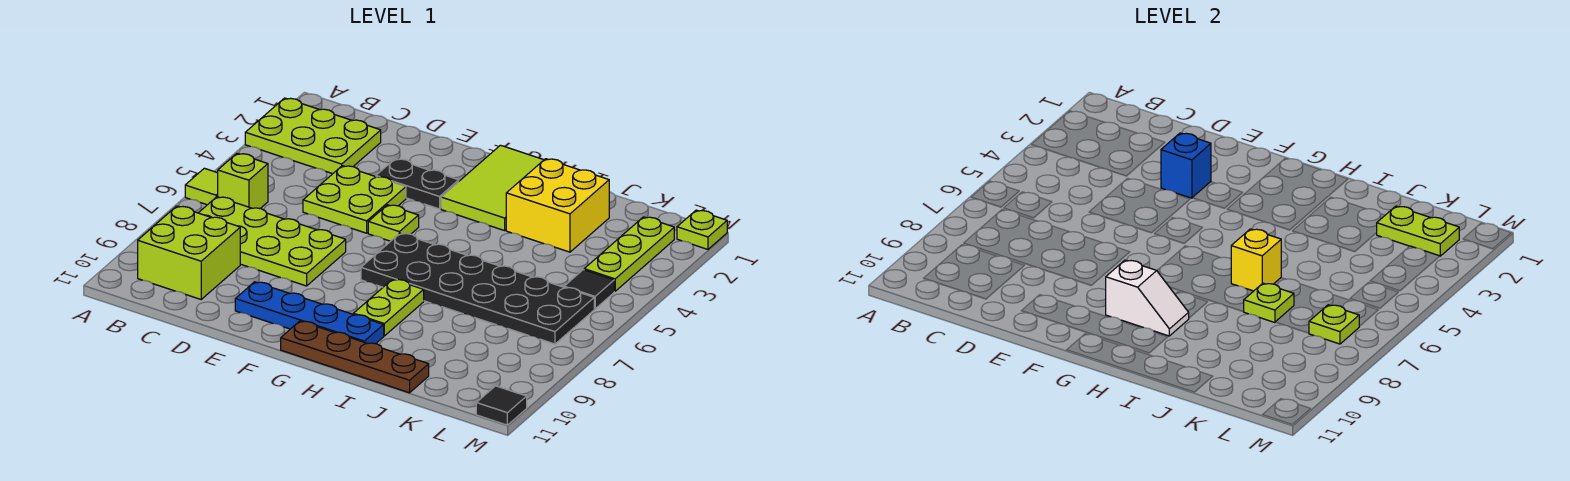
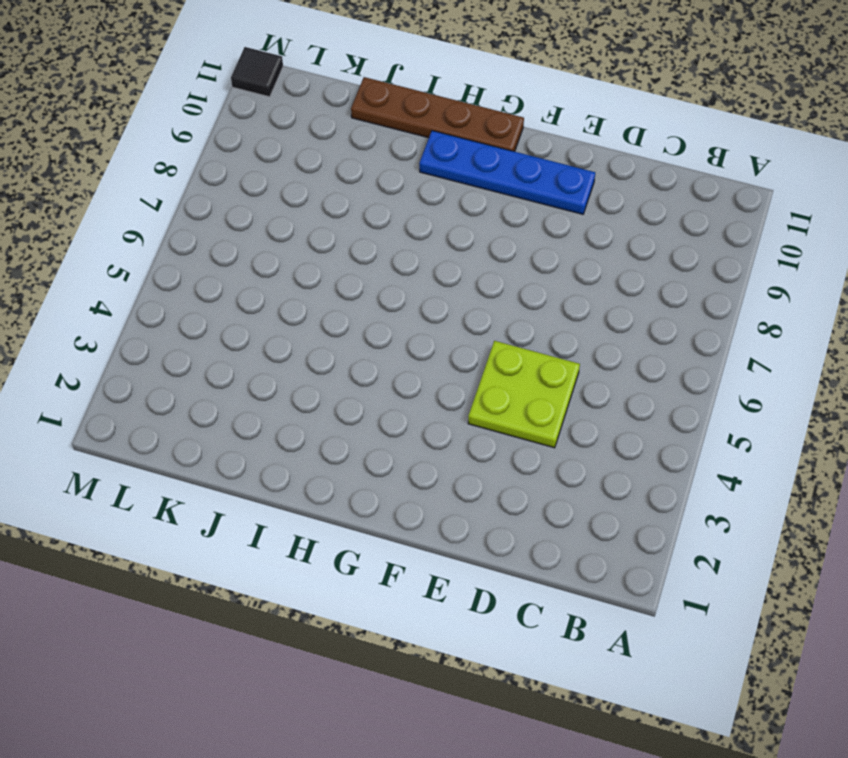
none -> lime plate A2:C3 level 1
none -> lime tile A6 level 1
none -> lime brick B6 level 1

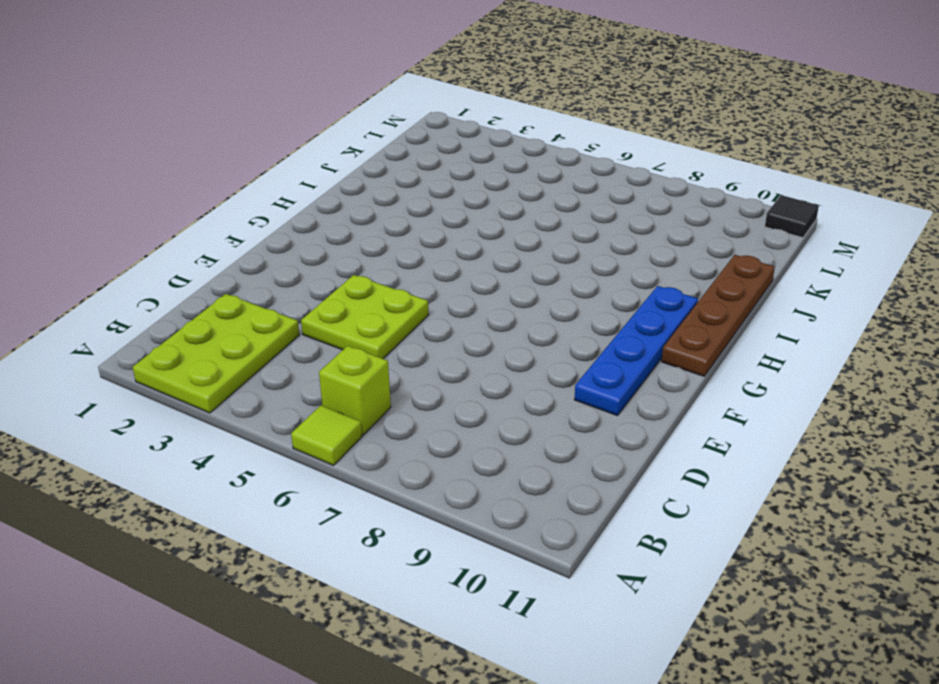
none -> lime plate B7:E8 level 1
none -> lime brick B9:C10 level 1
none -> black plate E3:F3 level 1

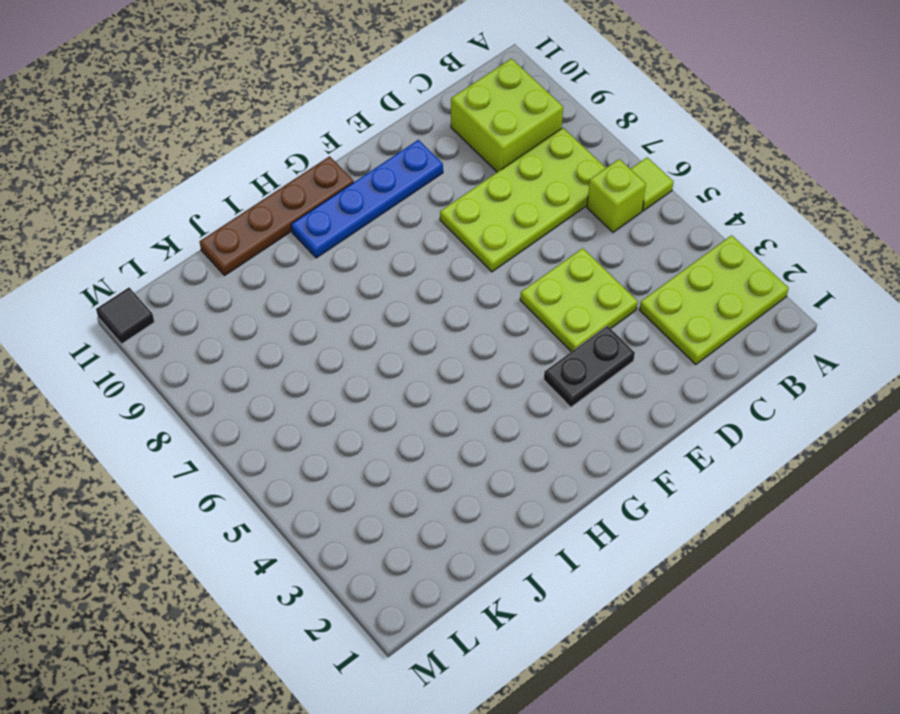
none -> lime plate F5 level 1
none -> lime tile G1:H3 level 1
none -> black plate G6:L7 level 1

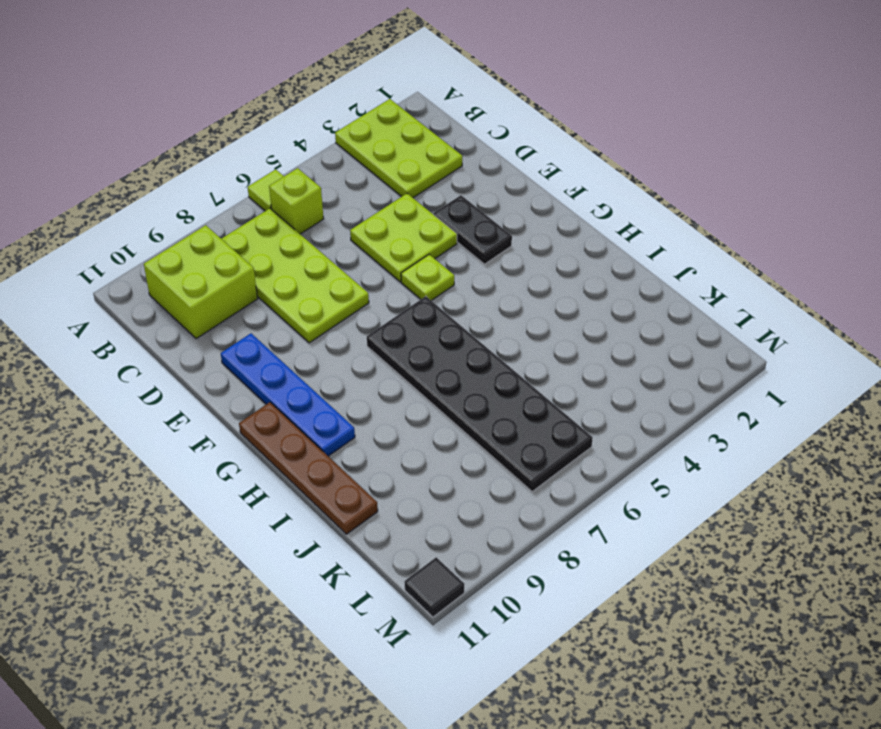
none -> lime tile G1:H3 level 1
none -> lime plate H8:H9 level 1
none -> yellow brick I2:J3 level 1

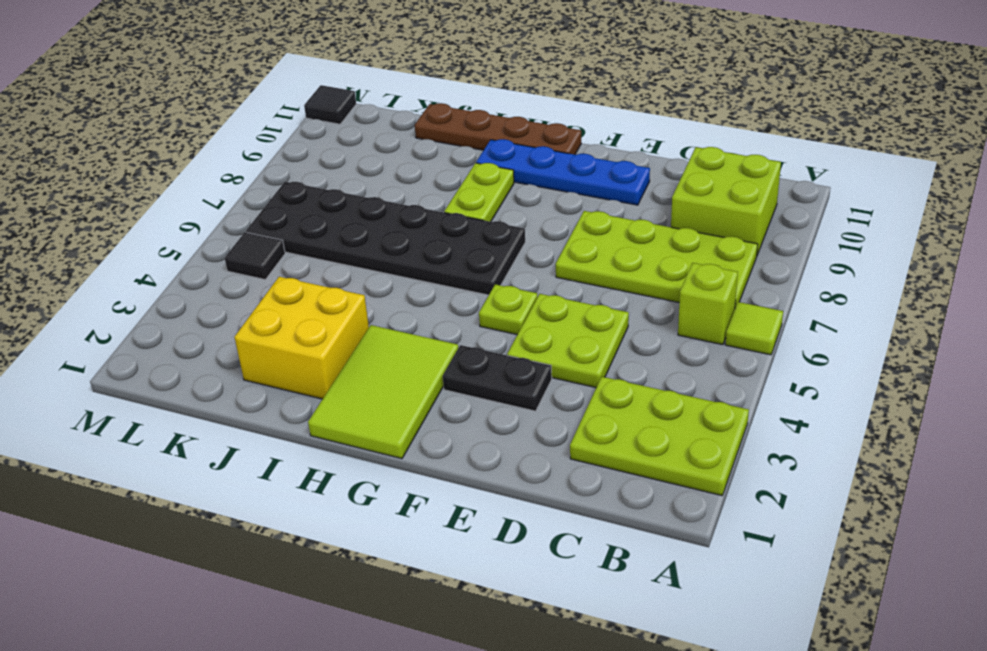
none -> lime plate L2:L4 level 1
none -> lime plate M1 level 1
none -> blue brick E3 level 2

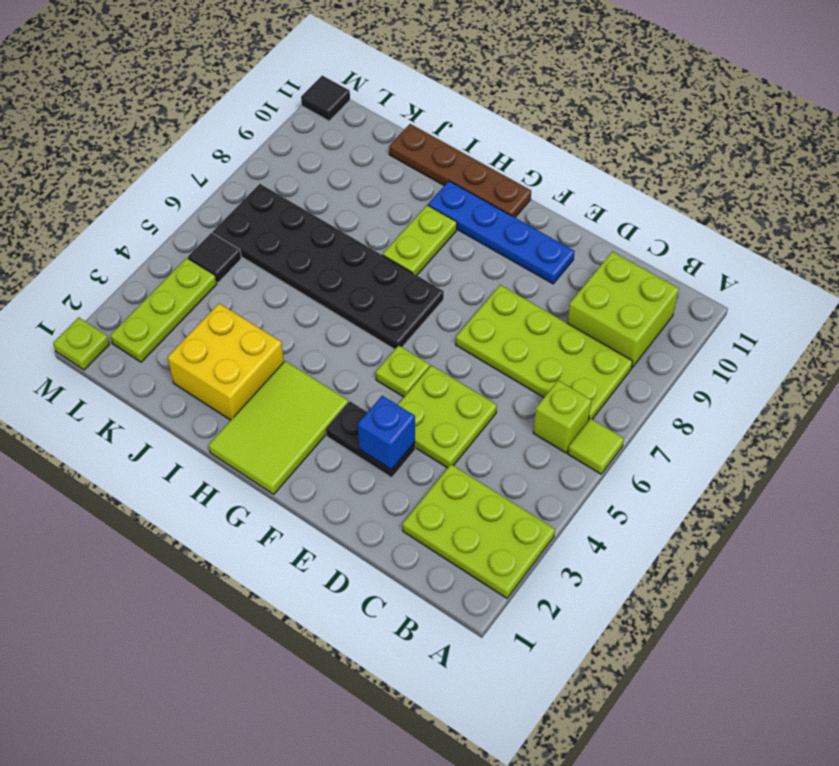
none -> white slope G9:H9 level 2 top G
none -> yellow brick I6 level 2
none -> lime plate J7 level 2

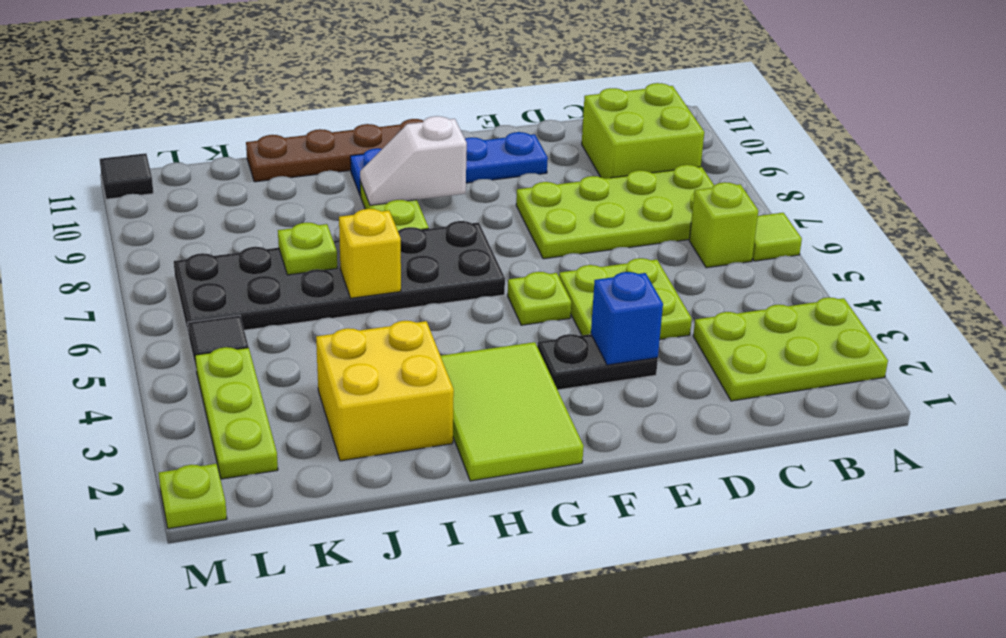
none -> lime plate K2:L2 level 2
none -> lime plate L7 level 2

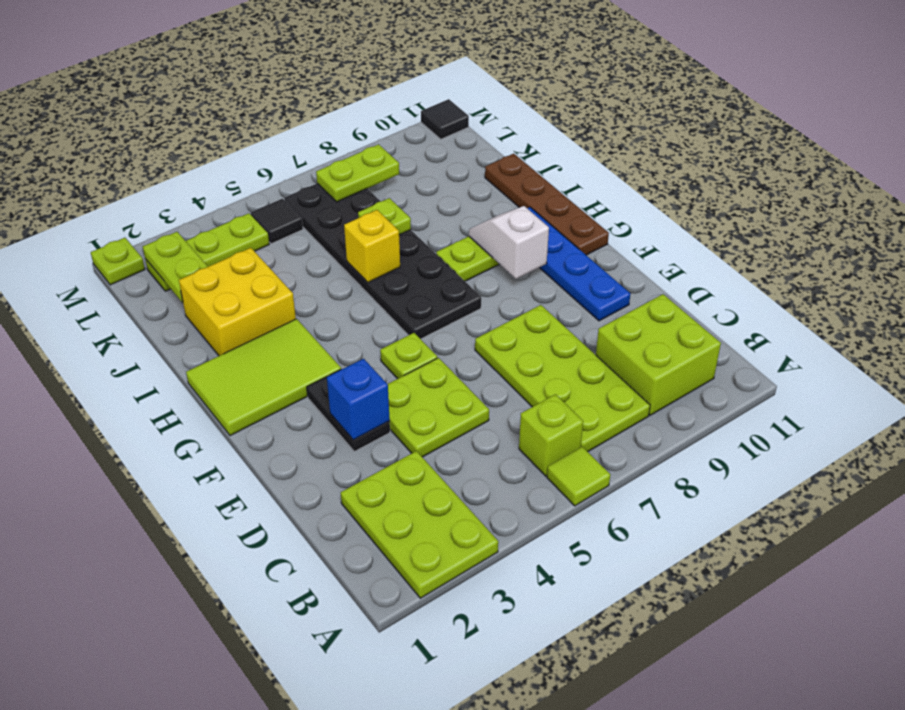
lime plate L7:L8 level 2 -> lime plate L7 level 2

